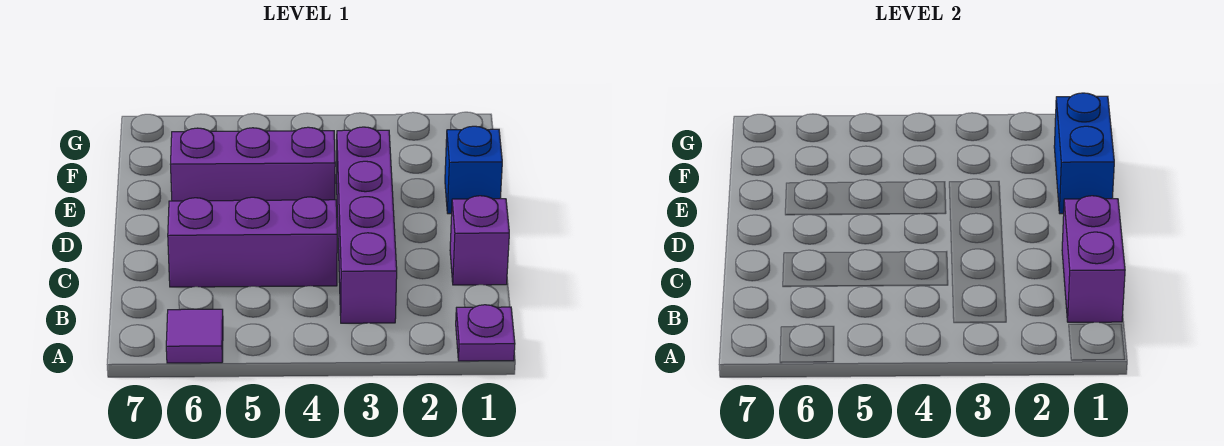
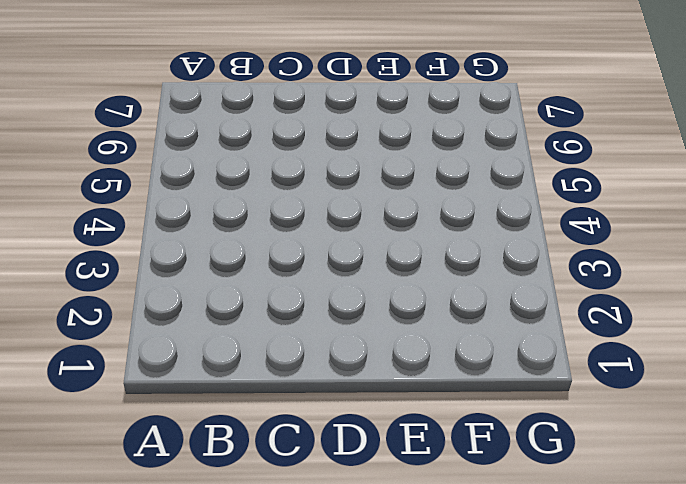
none -> purple plate A1 level 1
none -> purple tile A6 level 1

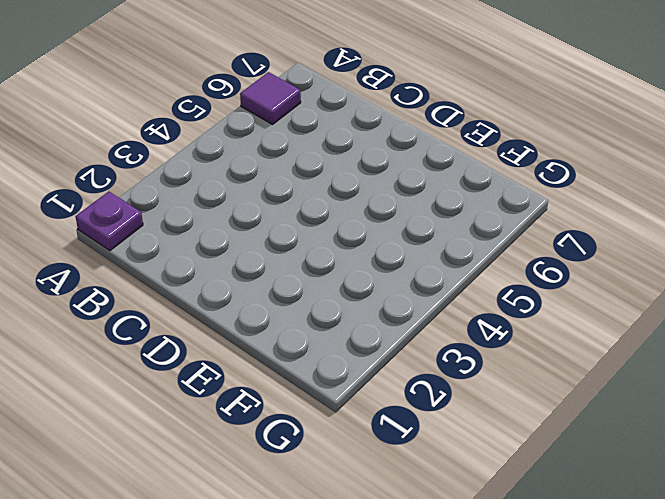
none -> purple brick B3:E3 level 1
none -> purple brick C1 level 1

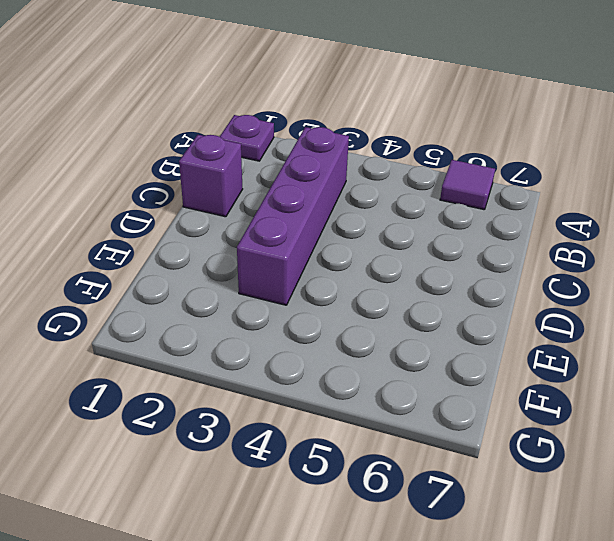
none -> purple brick C4:C6 level 1
none -> blue brick E1 level 1

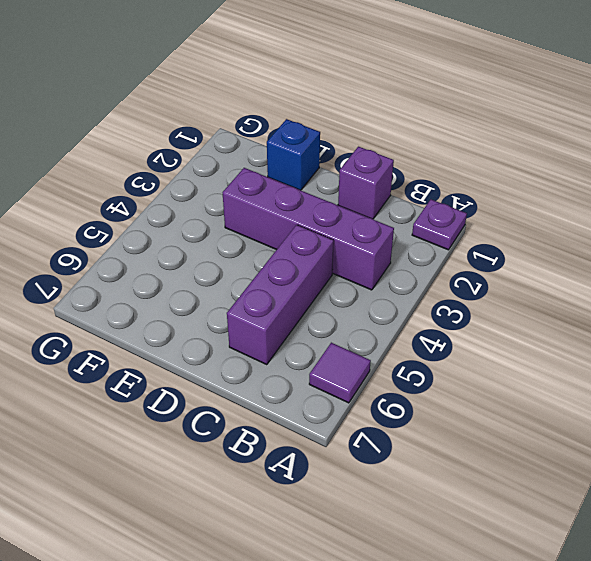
none -> purple brick E4:E6 level 1
none -> purple brick B1:C1 level 2

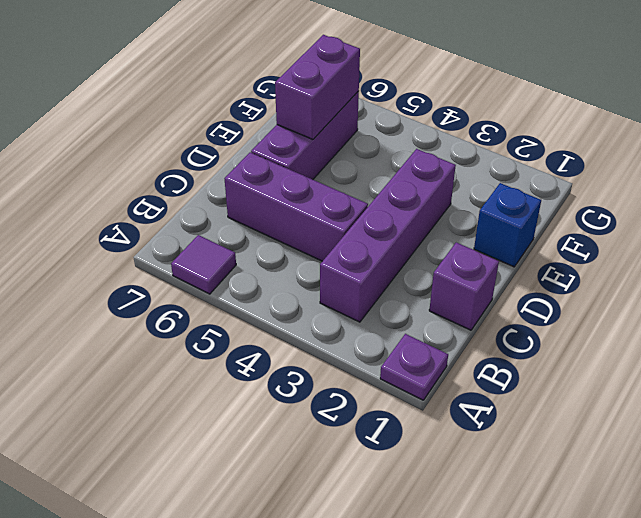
purple brick D6:F6 level 1 -> purple brick E4:E6 level 1
purple brick E6:F6 level 2 -> purple brick B1:C1 level 2
none -> blue brick E1:F1 level 2

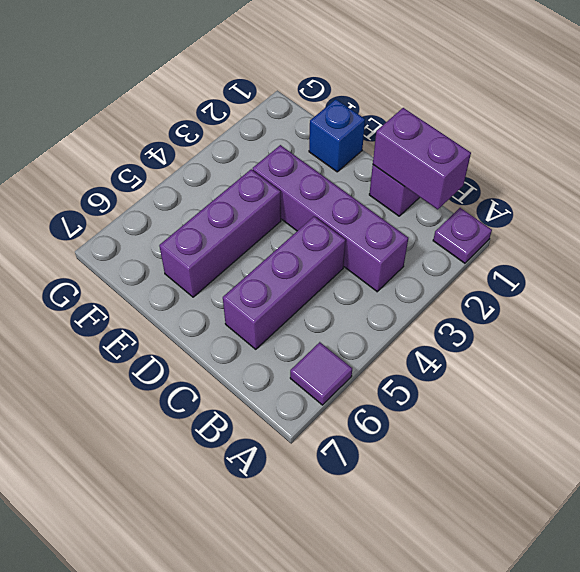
none -> blue brick E1:F1 level 2

